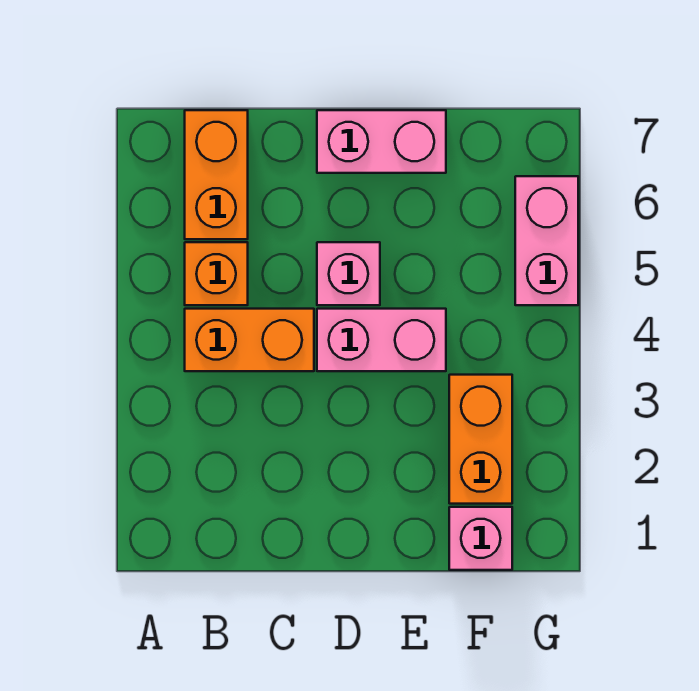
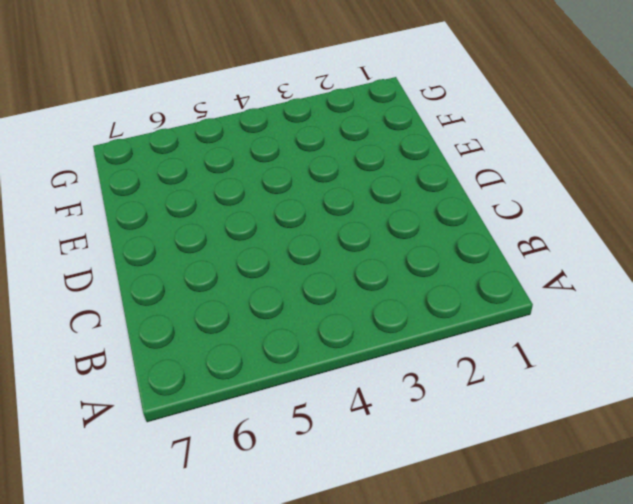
none -> orange brick B4:C4 level 1
none -> orange brick B5 level 1

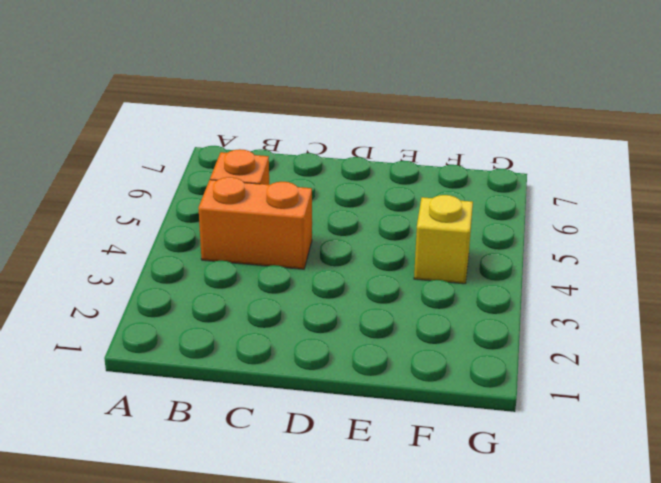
yellow brick F4 level 1 -> none
none -> orange brick B6:B7 level 1
none -> pink brick D4:E4 level 1

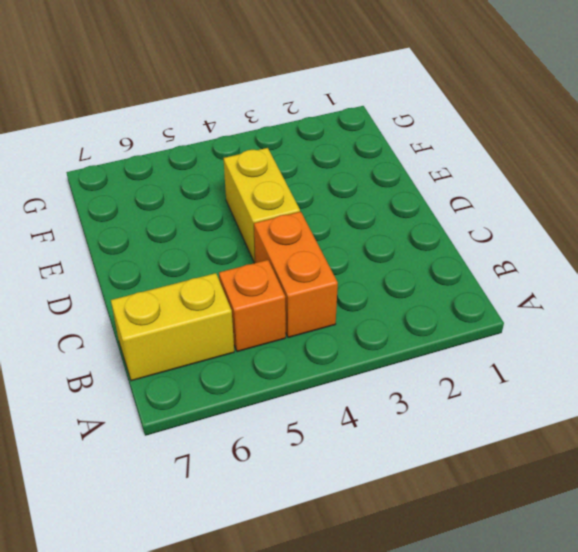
yellow brick B6:B7 level 1 -> orange brick B6:B7 level 1
yellow brick D4:E4 level 1 -> pink brick D4:E4 level 1
none -> pink brick D5 level 1
none -> pink brick D7:E7 level 1

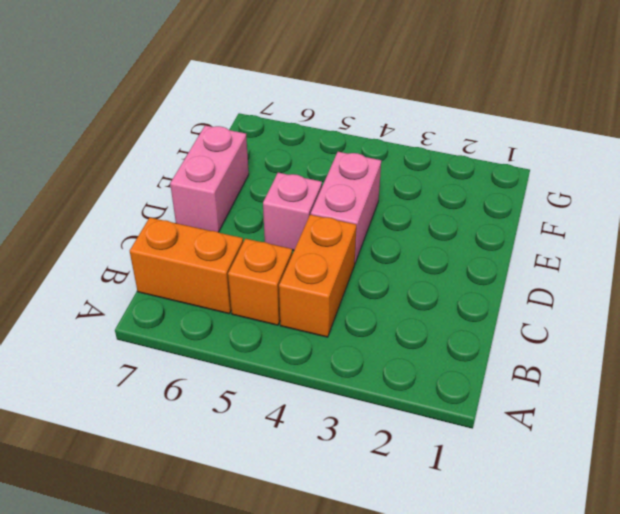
none -> pink brick F1 level 1
none -> orange brick F2:F3 level 1

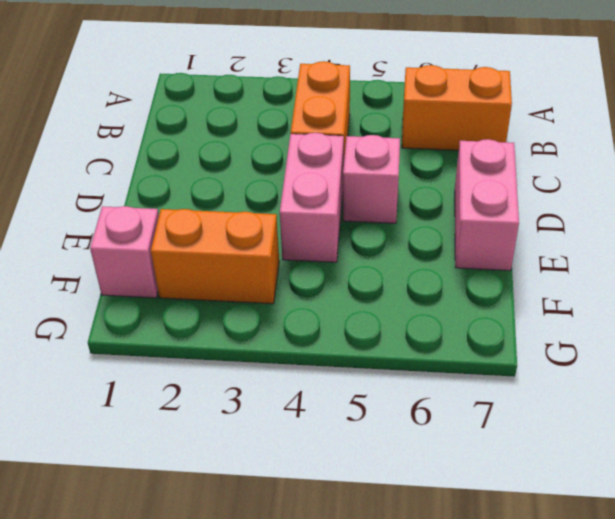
none -> orange brick B5 level 1
none -> pink brick G5:G6 level 1

